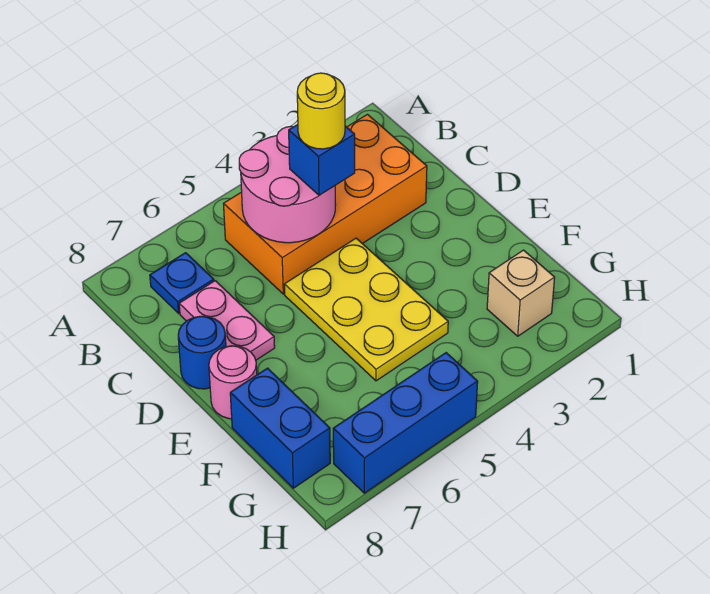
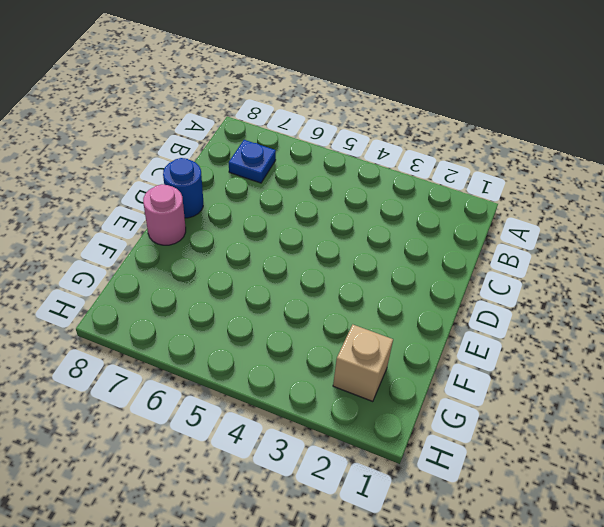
none -> orange brick B2:C5 level 1
none -> pink plate C7:D7 level 1
none -> yellow plate D4:F5 level 1

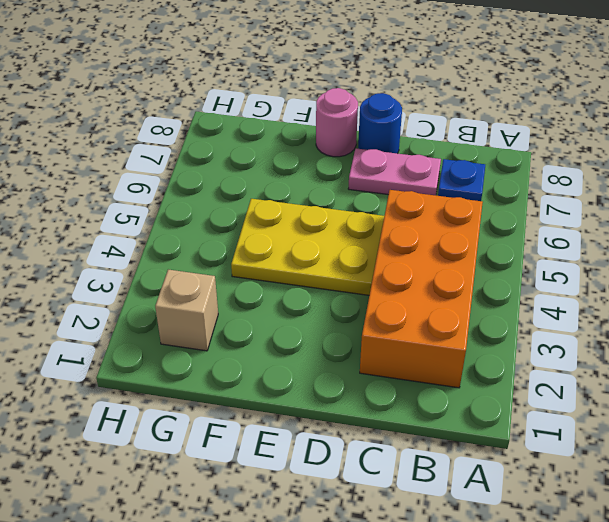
none -> blue brick F8:G8 level 1
none -> blue brick H5:H7 level 1
none -> pink round brick B4:C5 level 2

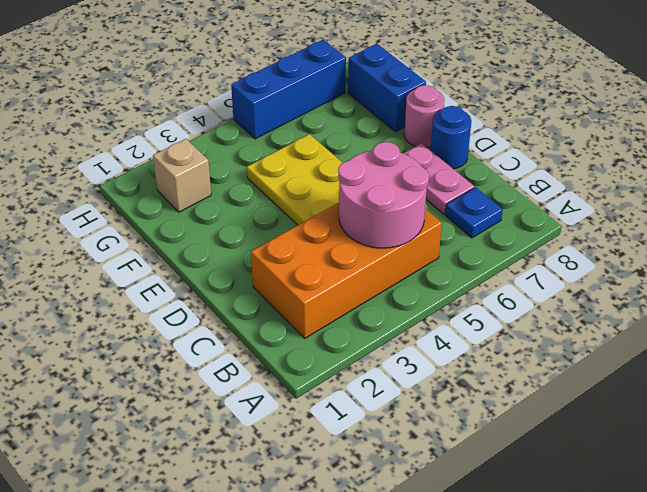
none -> blue brick C4 level 3
none -> yellow round brick C4 level 4

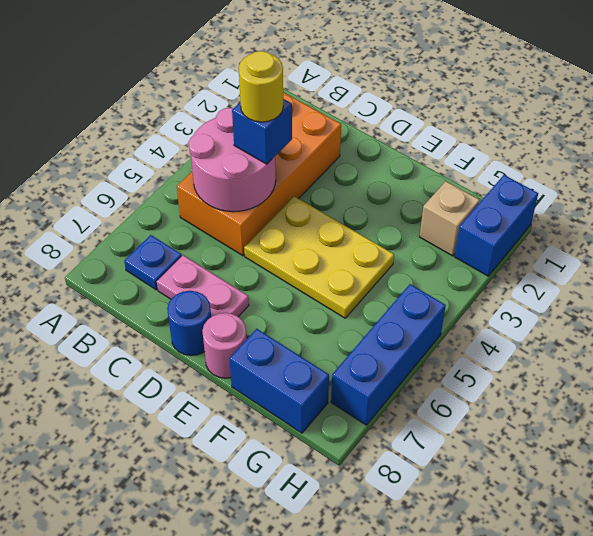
blue brick H1:H2 level 1 -> none

